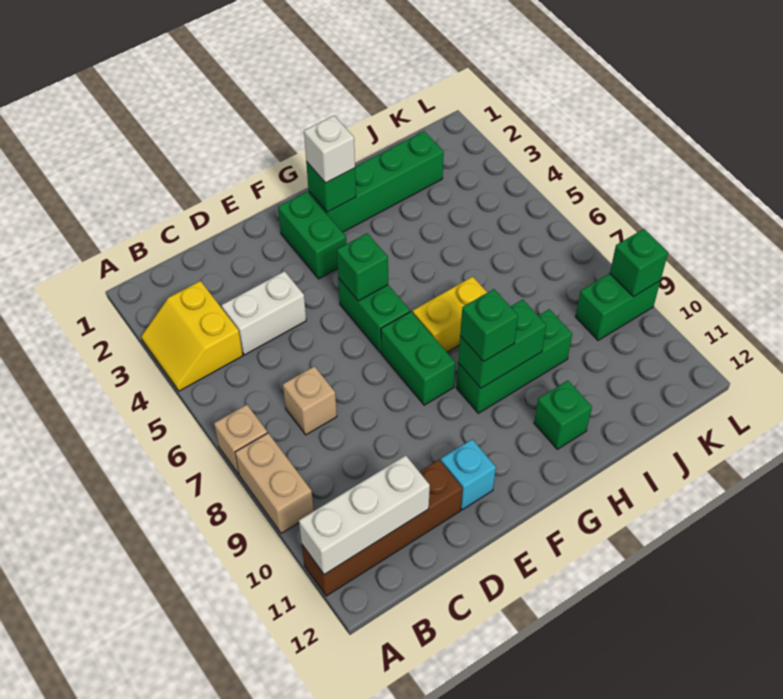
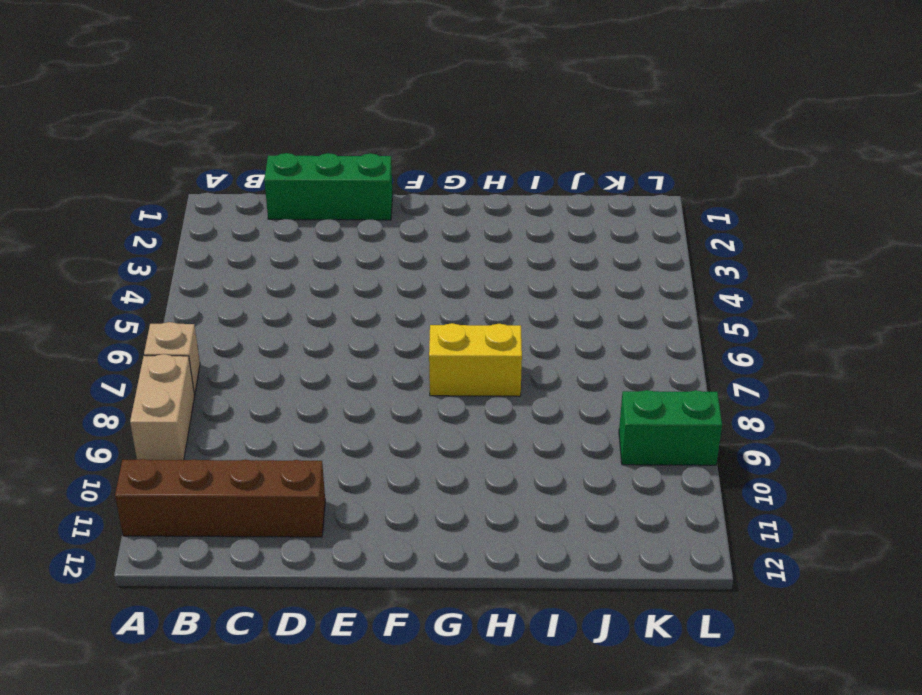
green brick C1:E1 level 1 -> green brick G9:I9 level 1
none -> yellow slope A3:B4 level 1 top B
none -> white brick C4:D4 level 1
none -> tan brick C7 level 1

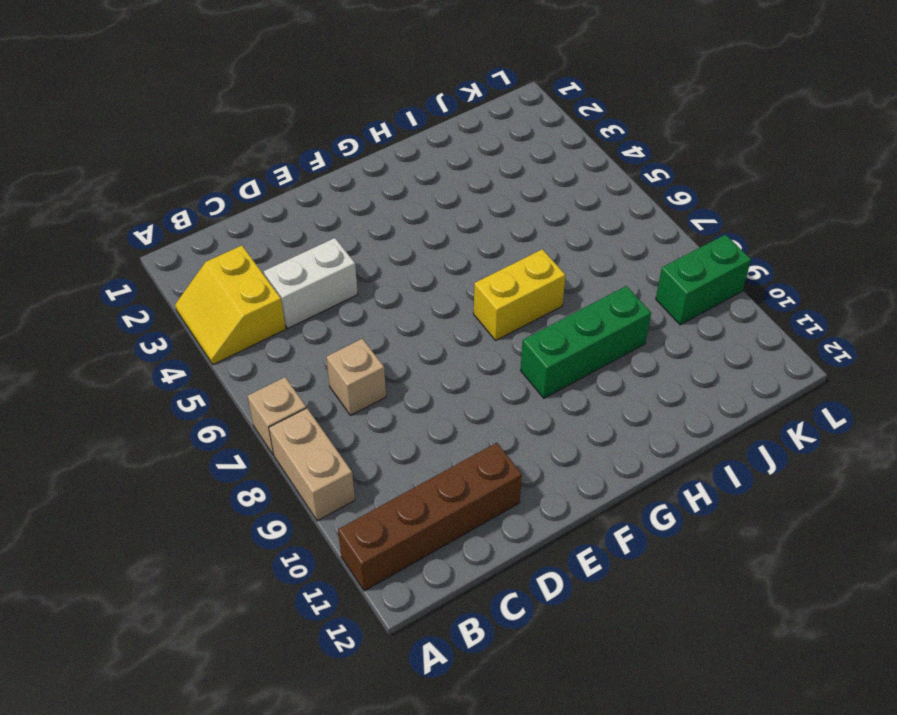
none -> cyan brick E11 level 1
none -> green brick F2:F3 level 1
none -> green brick F5:F6 level 1

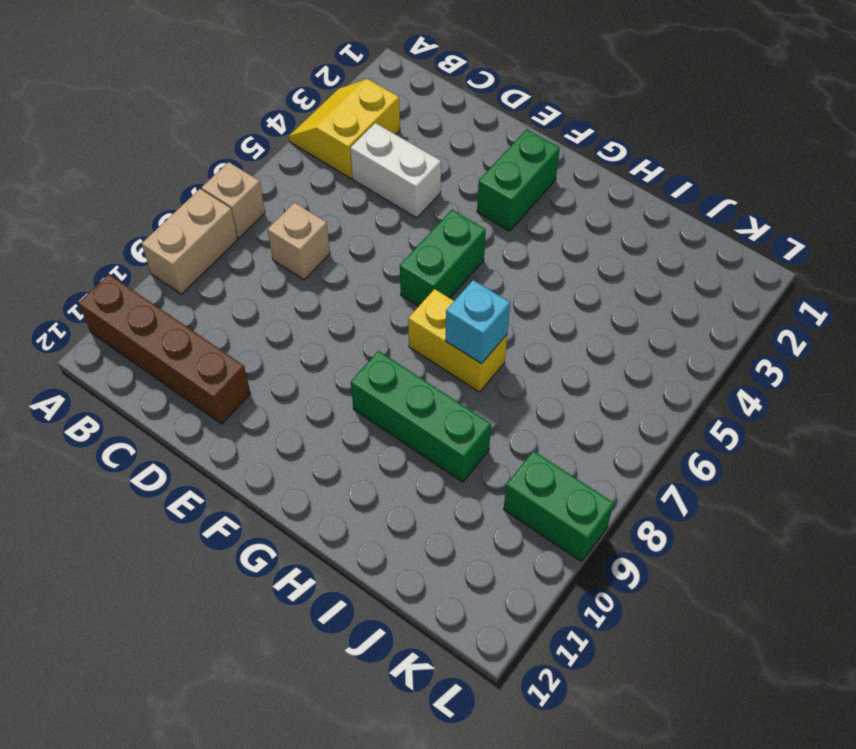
cyan brick H7 level 2 -> cyan brick E11 level 1
none -> green brick F7:F8 level 1
none -> green brick G2:J2 level 1
none -> green brick H11 level 1

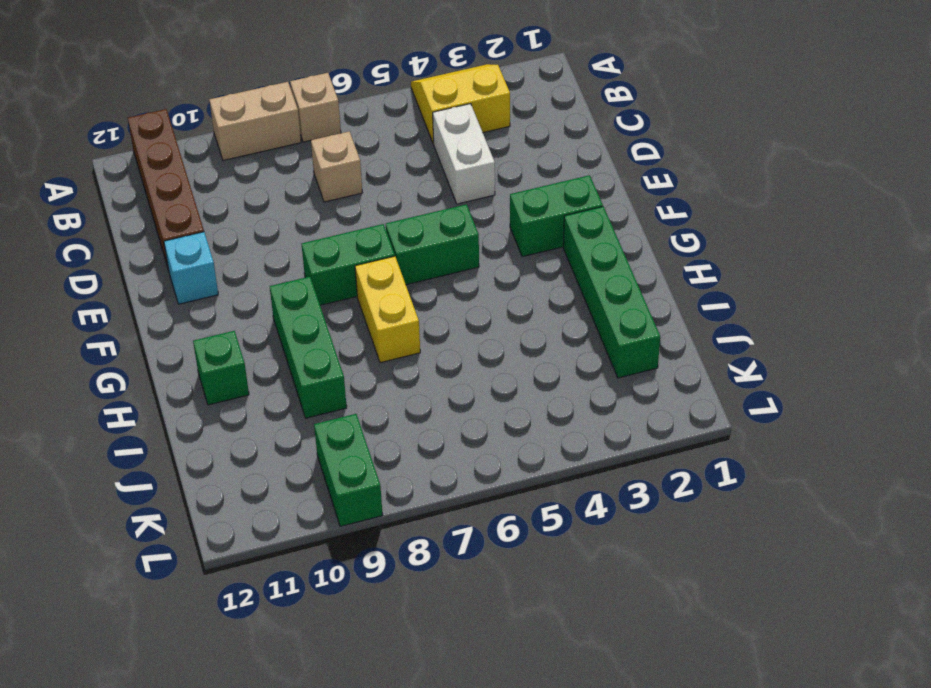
none -> white brick A11:C11 level 2
none -> green brick F5 level 2
none -> green brick G2 level 2

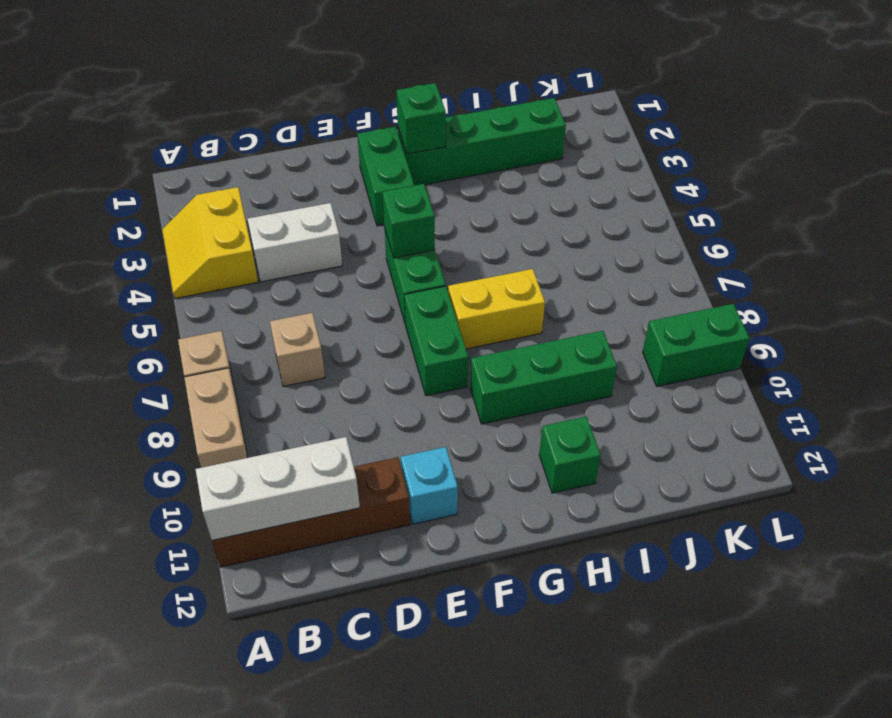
none -> green brick G9:H9 level 2
none -> green brick L9 level 2
none -> white brick G2 level 3

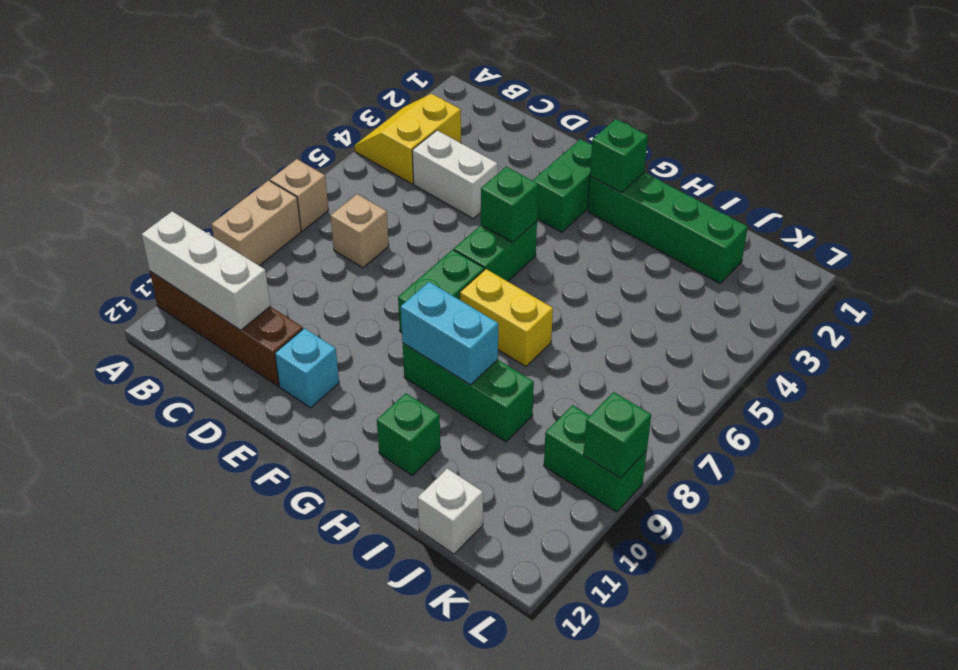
cyan brick G9:H9 level 2 -> green brick G9:H9 level 2
white brick J12 level 1 -> white brick G2 level 3
none -> green brick G9 level 3

